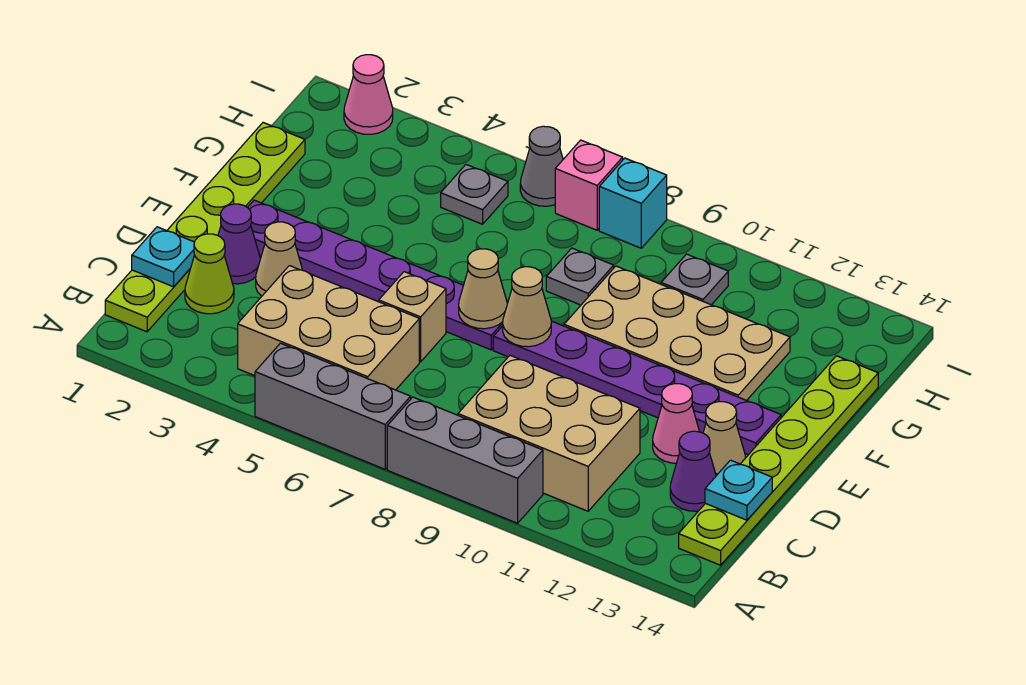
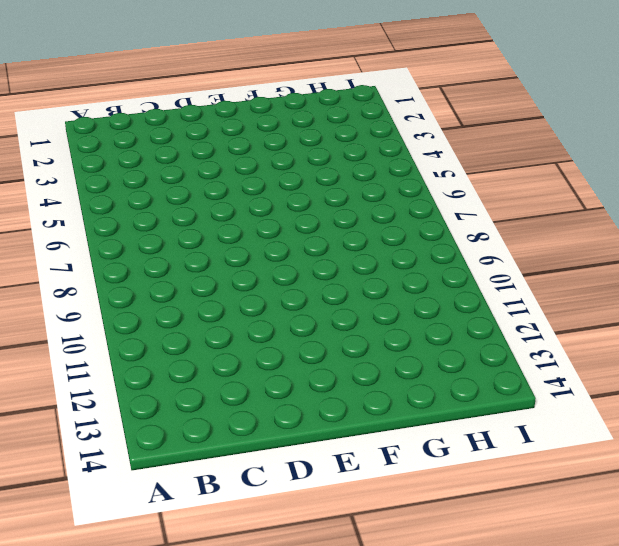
none -> grey brick A5:A7 level 1
none -> grey brick A8:A10 level 1
none -> lime plate B1:G1 level 1

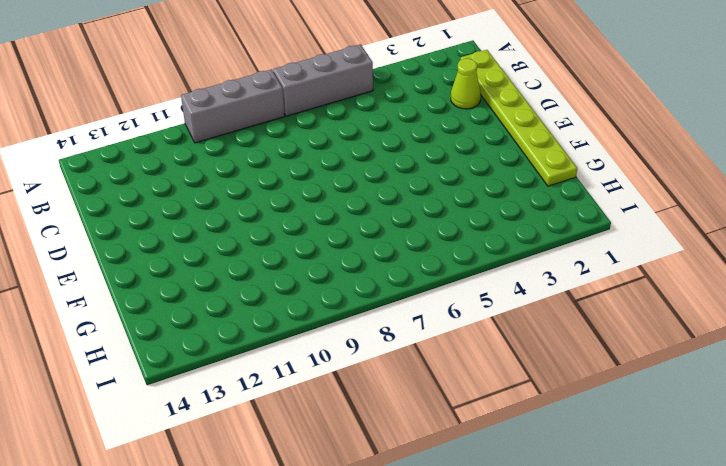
none -> tan brick B4:C6 level 1
none -> tan brick B9:C11 level 1
none -> lime plate B14:G14 level 1

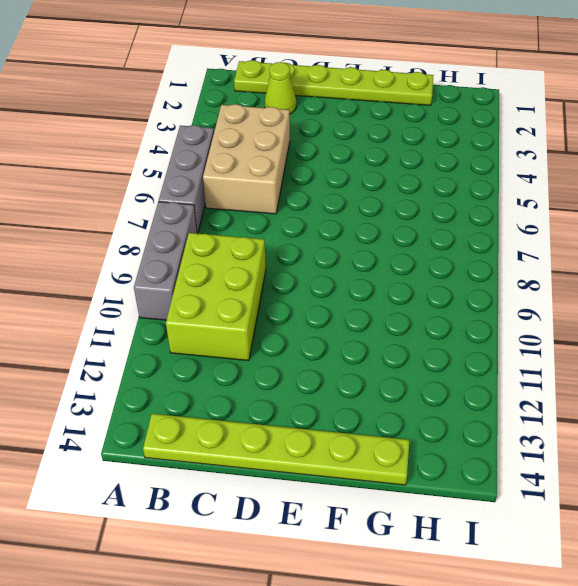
lime brick B9:C11 level 1 -> tan brick B9:C11 level 1
none -> purple cone C13 level 1
none -> purple cone D2 level 1
none -> tan cone D3 level 1

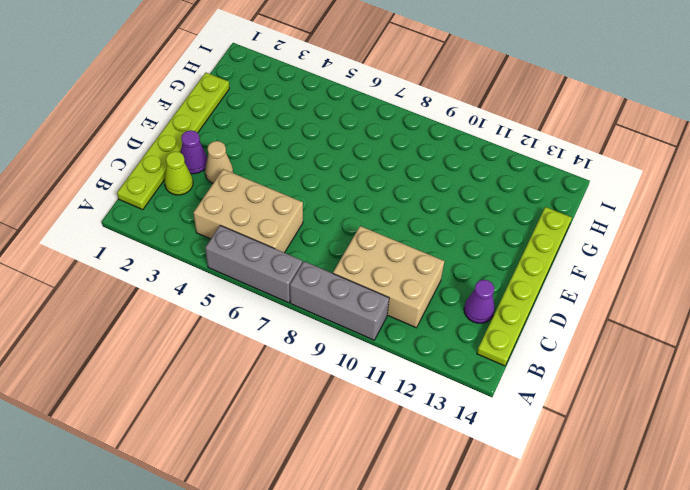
none -> tan brick D6 level 1
none -> pink cone D12 level 1
none -> tan cone D13 level 1

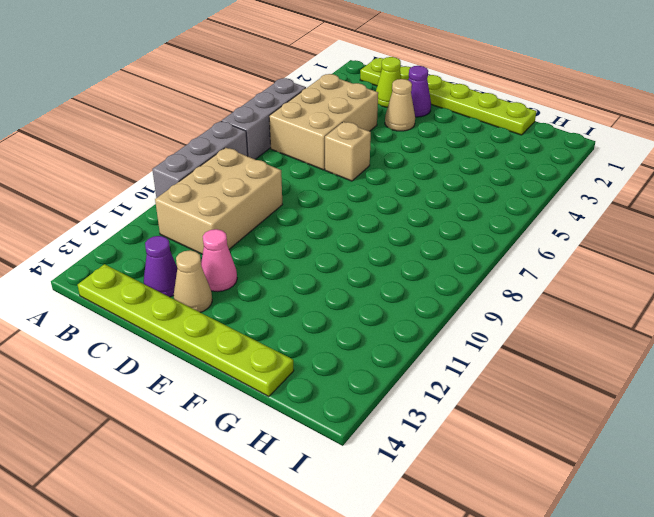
none -> purple plate E2:E7 level 1
none -> purple plate E8:E13 level 1
none -> tan plate F9:G12 level 1

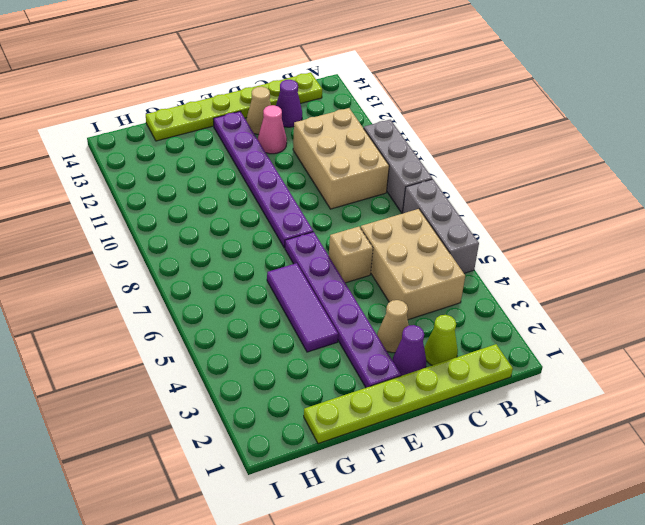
purple tile F4:F6 level 1 -> none
none -> tan plate F9:G12 level 1
none -> grey plate G8 level 1
none -> grey plate H5 level 1

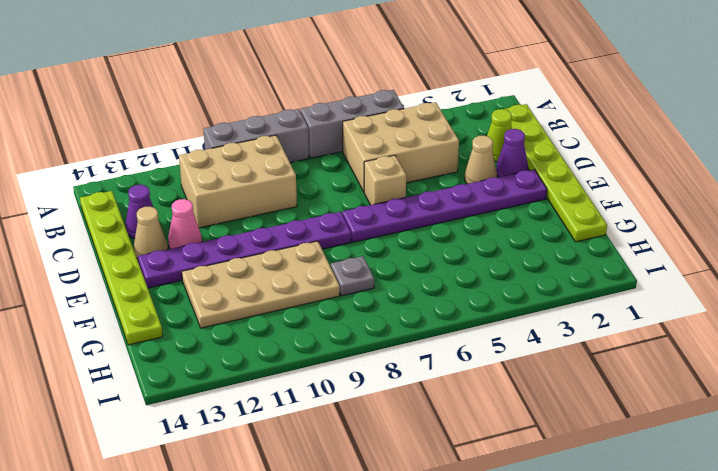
none -> grey plate H5 level 1
none -> grey plate H10 level 1
none -> pink cone I2 level 1

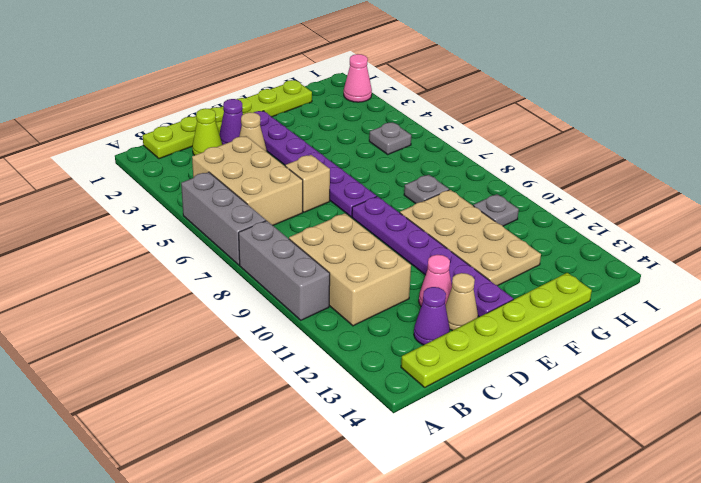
none -> grey cone I6 level 1
none -> pink brick I7 level 1
none -> cyan brick I8 level 1

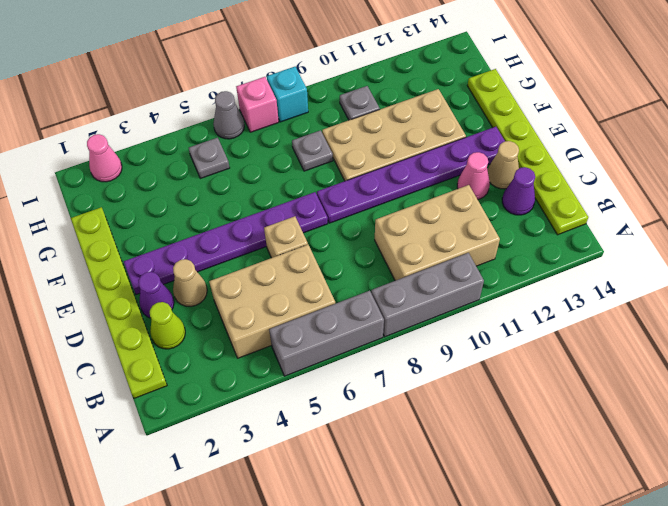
none -> cyan plate C1 level 2
none -> cyan plate C14 level 2
none -> tan cone E7 level 2

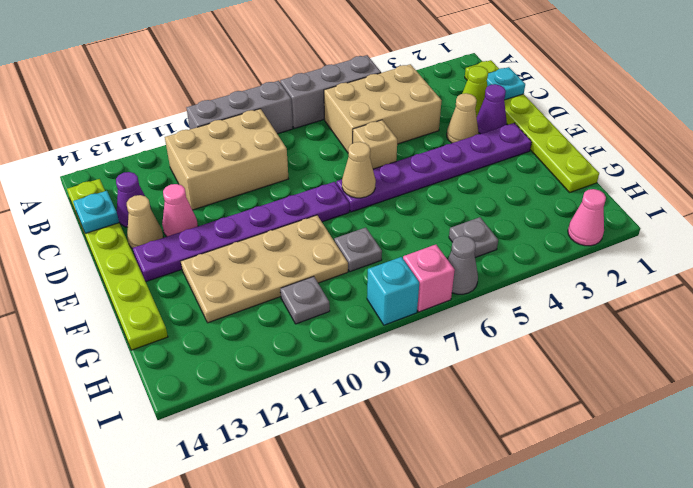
none -> tan cone E8 level 2

